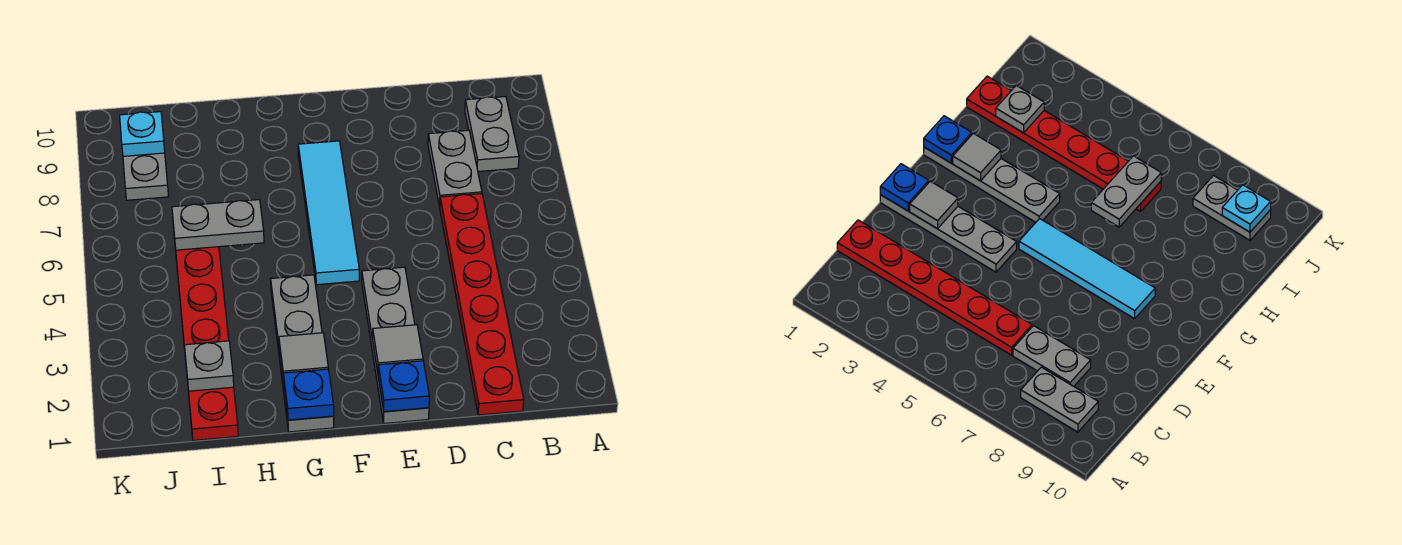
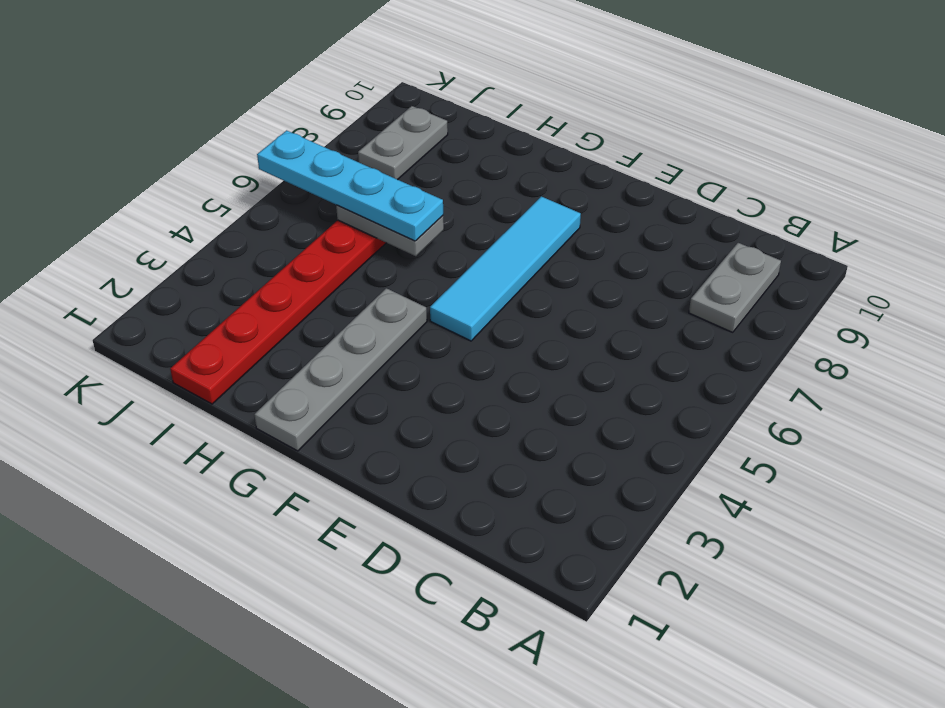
cyan plate H6:K6 level 3 -> none
none -> red plate C1:C6 level 1
none -> grey plate C7:C8 level 1
none -> grey plate E1:E4 level 1

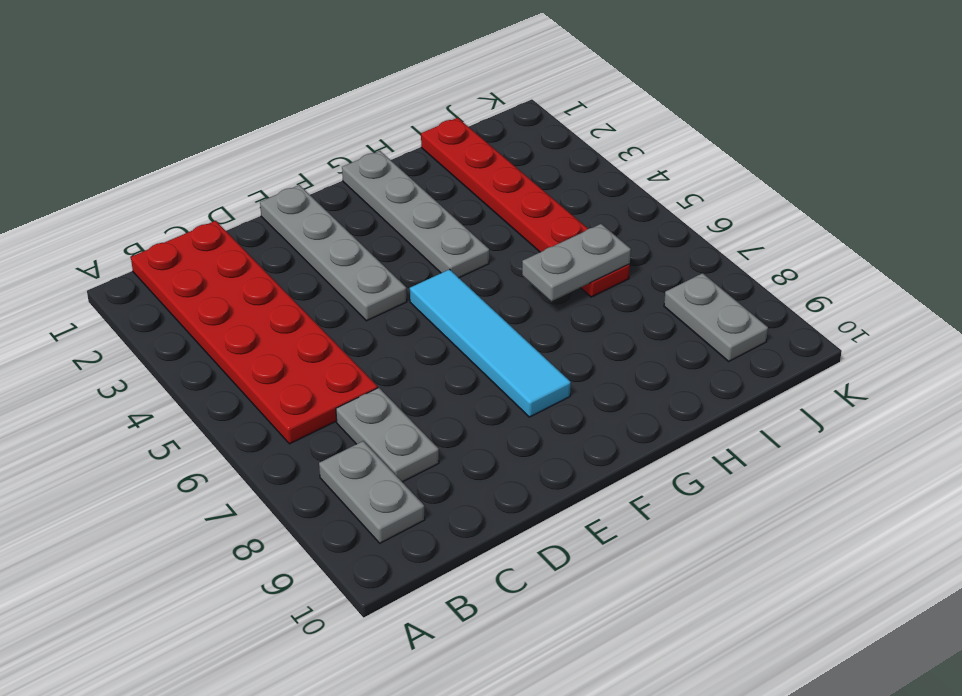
red plate B1:C6 level 1 -> red plate C1:C6 level 1
none -> blue plate E1 level 2
none -> grey tile E2 level 2
none -> blue plate G1 level 2

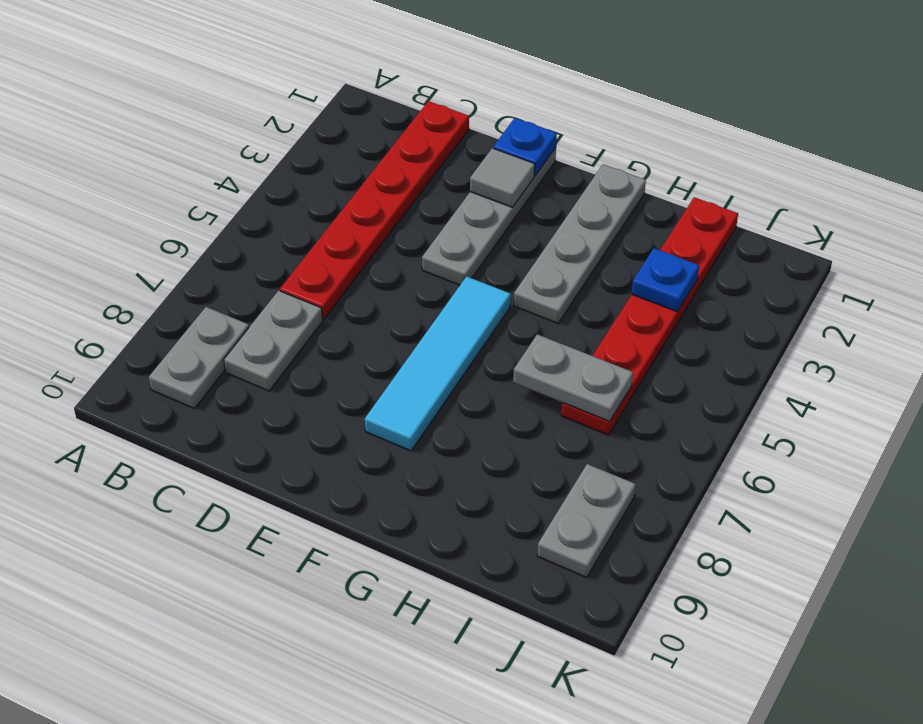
blue plate I3 level 2 -> blue plate G1 level 2
none -> grey tile G2 level 2
none -> grey plate I2 level 2
none -> cyan plate J9 level 2

